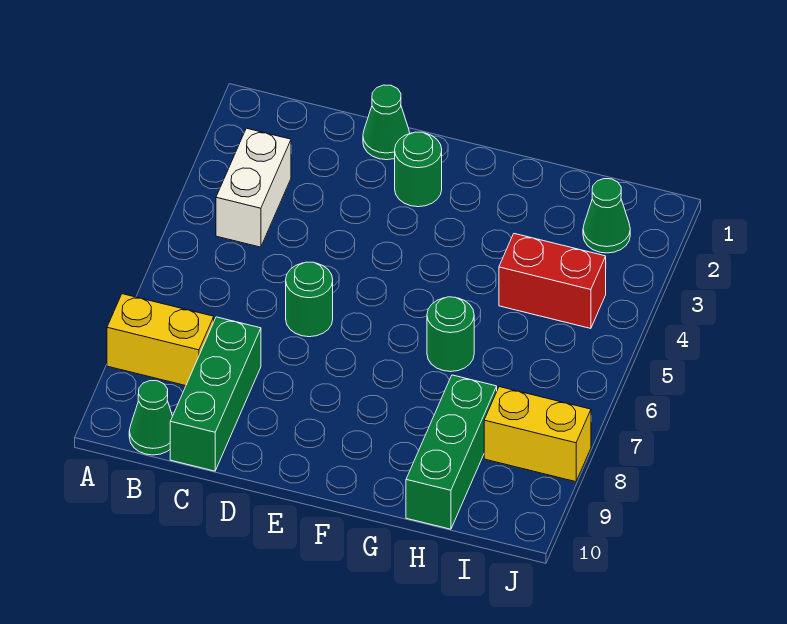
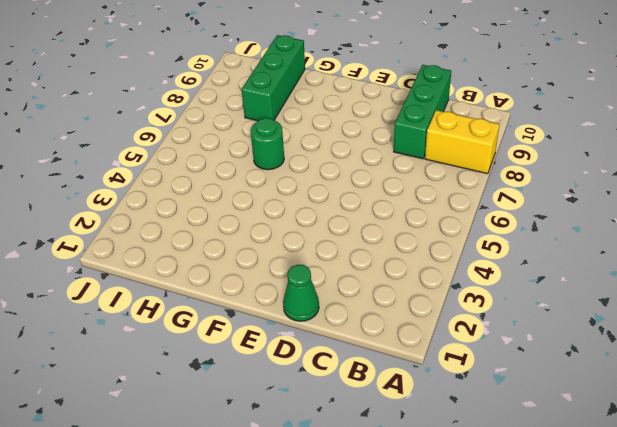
none -> white brick B3:B4 level 1
none -> green cone B10 level 1
none -> green round brick D6 level 1

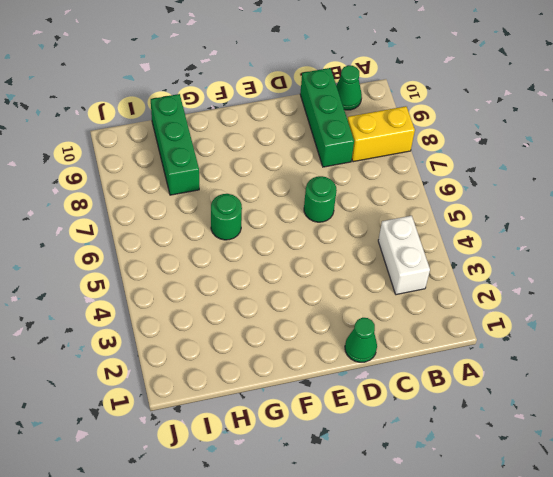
none -> green round brick E2 level 1
none -> red brick H4:I4 level 1
none -> green cone I2 level 1

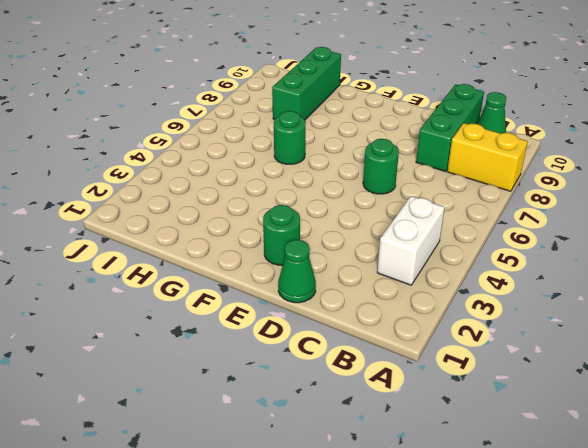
none -> red brick H4:I4 level 1
none -> green cone I2 level 1
none -> yellow brick I8:J8 level 1

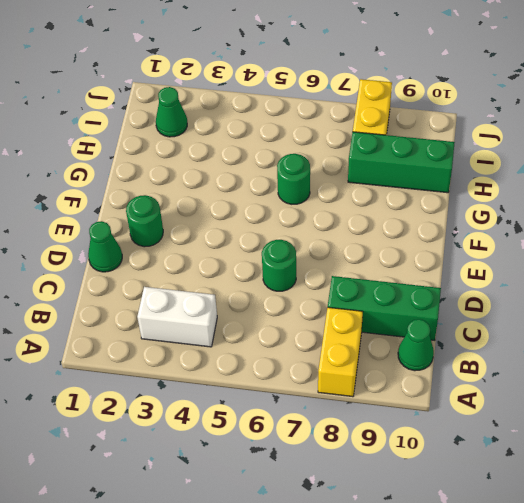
none -> red brick H4:I4 level 1

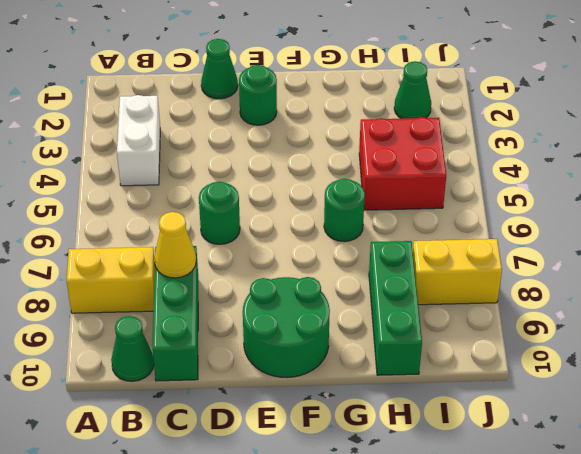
yellow cone C8 level 2 -> none
green round brick E9:F10 level 1 -> none
red brick H4:I5 level 1 -> red brick H4:I4 level 1

